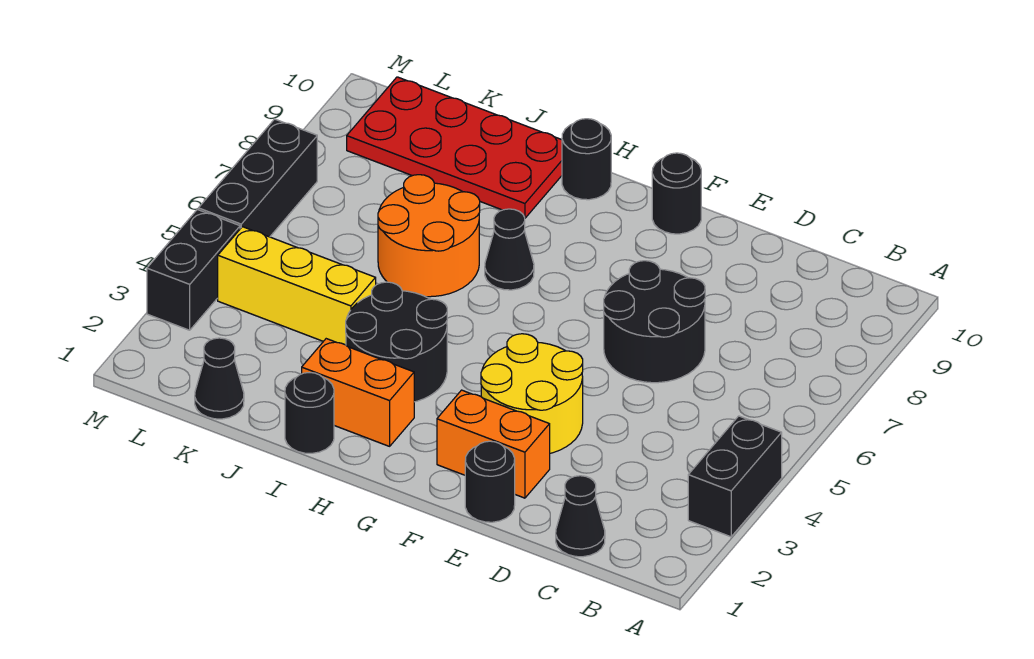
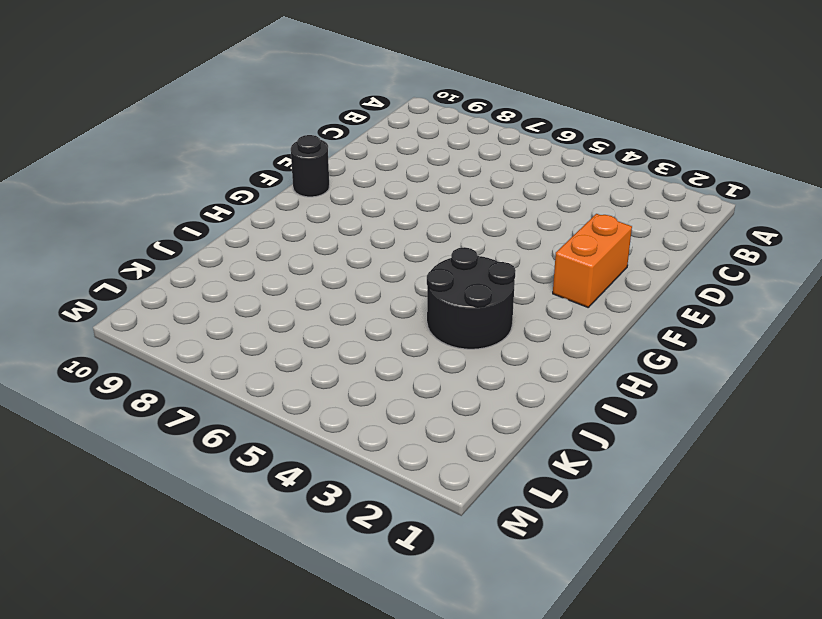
none -> black brick A3:A4 level 1
none -> black cone C1 level 1
none -> black round brick D6:E7 level 1

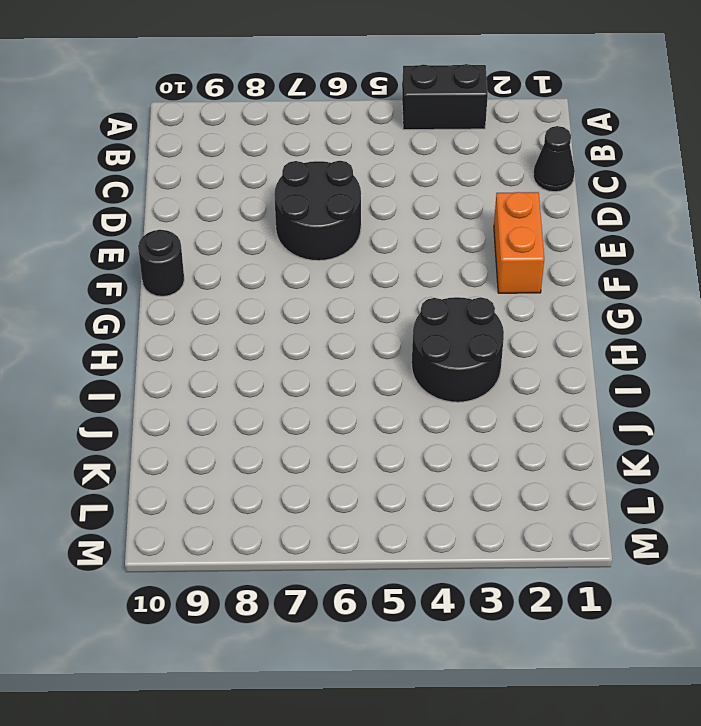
none -> black round brick E1 level 1
none -> yellow round brick E3:F4 level 1
none -> orange brick H2:I2 level 1

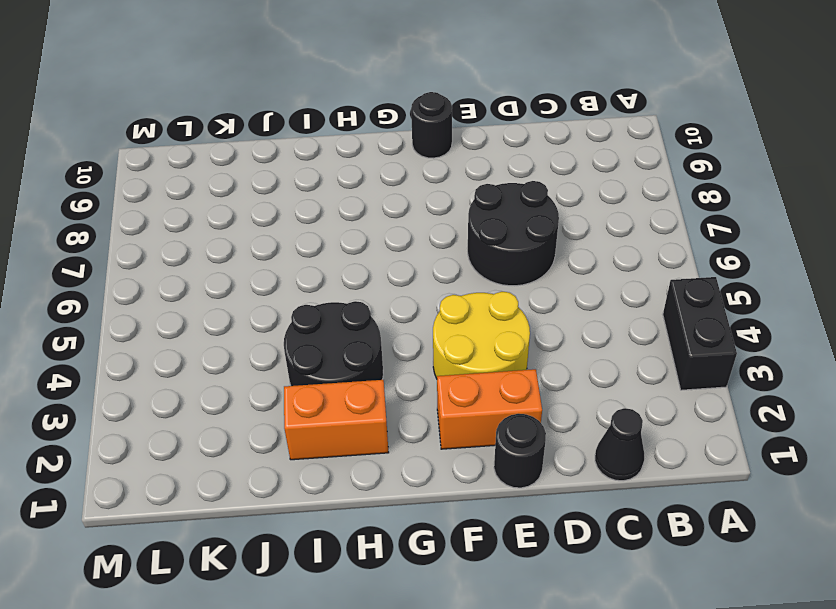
none -> black cone H7 level 1
none -> black round brick H10 level 1
none -> black round brick I1 level 1

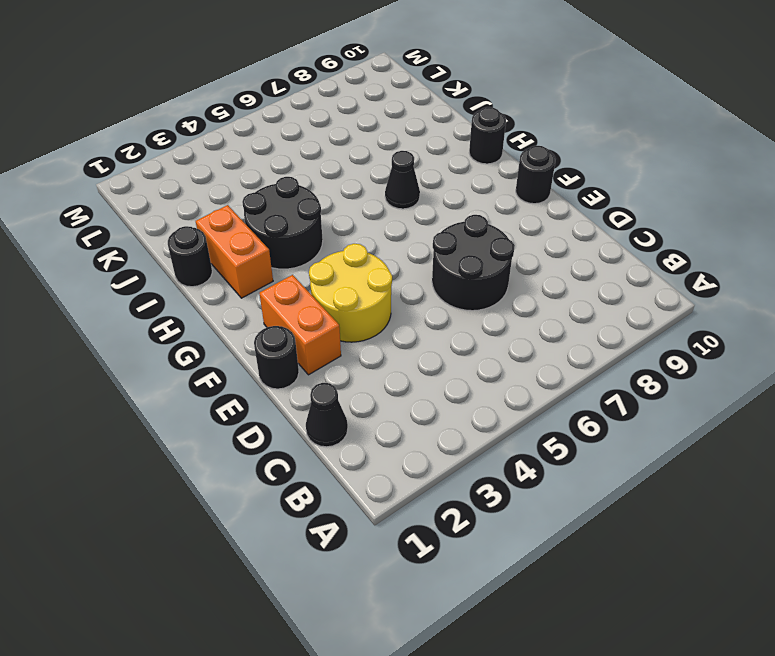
none -> black brick A3:A4 level 1
none -> orange round brick I6:J7 level 1
none -> red plate I9:L10 level 1

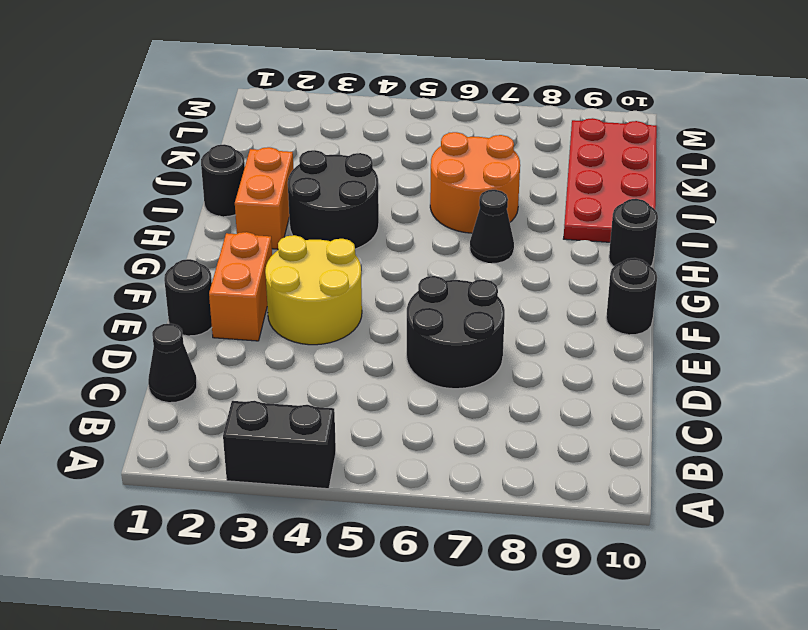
none -> yellow brick J4:L4 level 1
none -> black cone K1 level 1
none -> black brick M3:M4 level 1

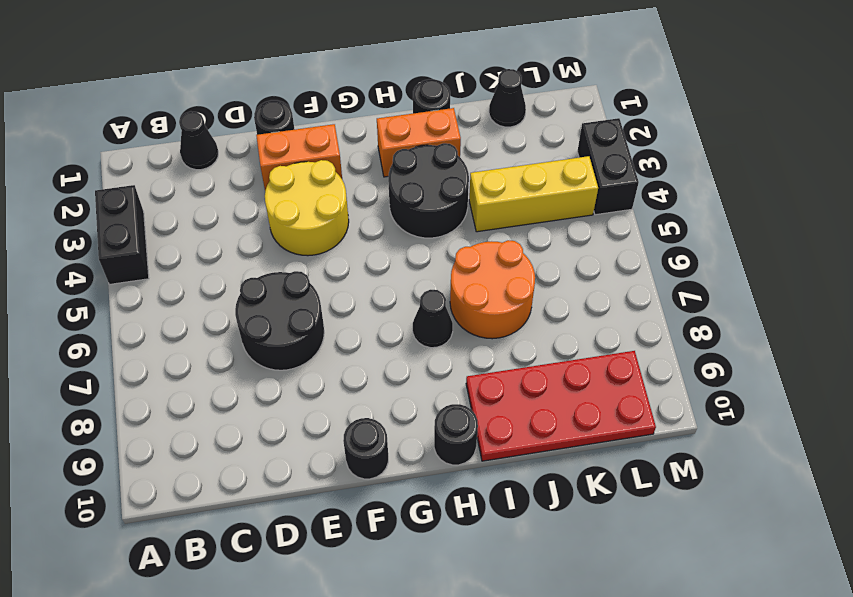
none -> black brick M5:M7 level 1

